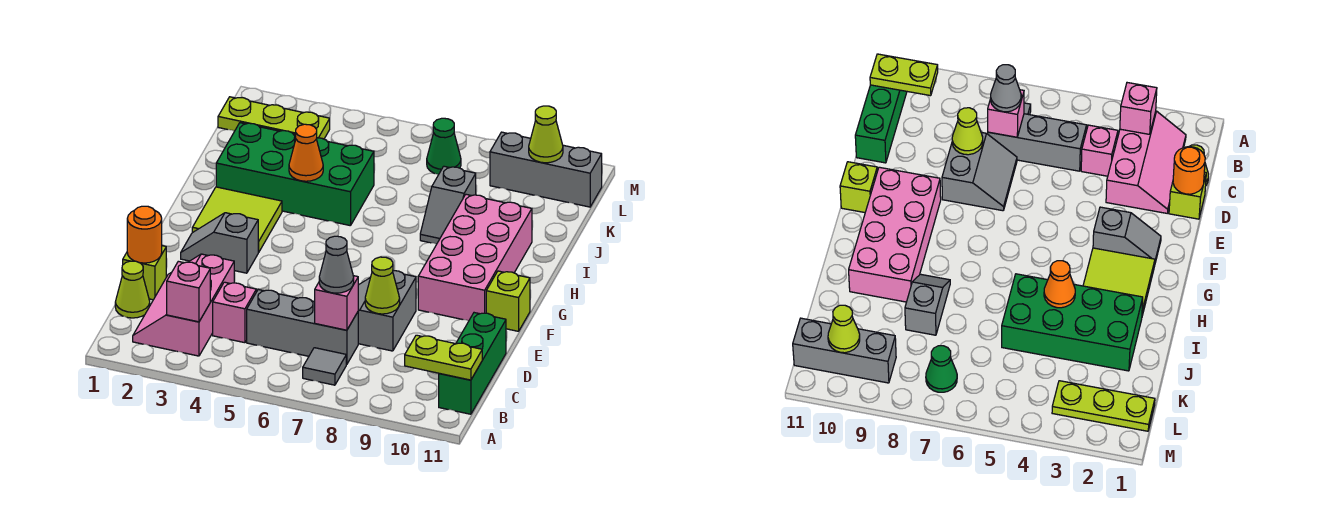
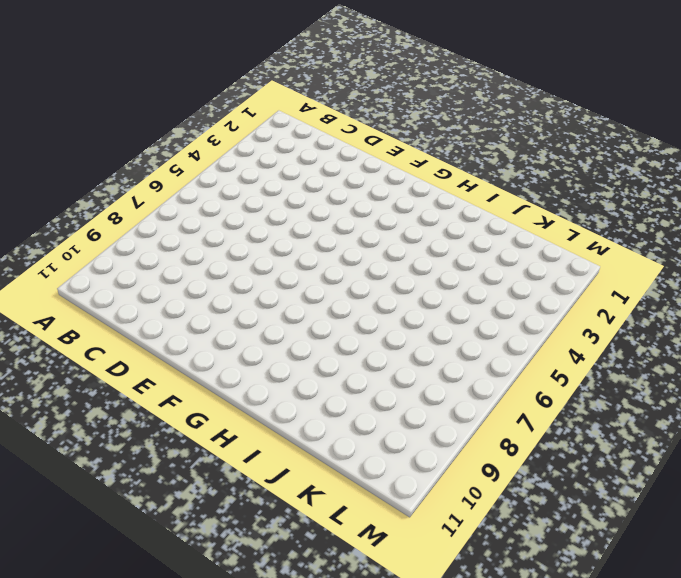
none -> pink slope B2:D3 level 1 top 3
none -> grey tile B7 level 1
none -> green brick B11:D11 level 1

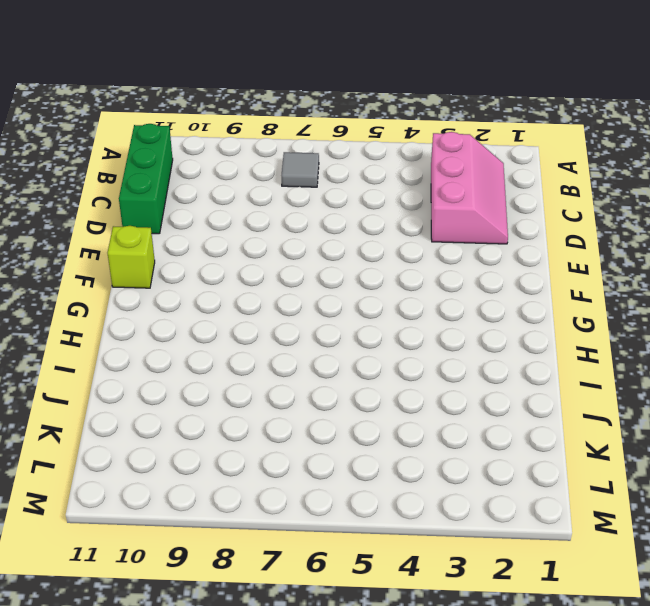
none -> lime cone C1 level 1
none -> pink brick C4 level 1
none -> grey brick C5:C7 level 1

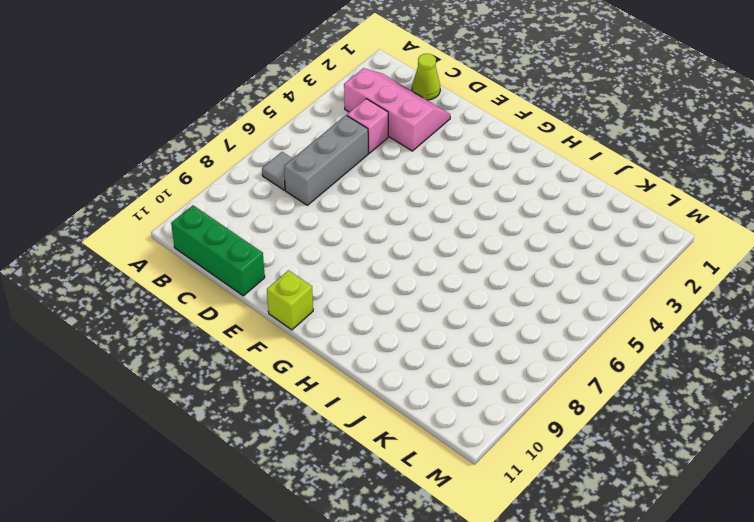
none -> lime brick D1 level 1
none -> grey slope D7:E8 level 1 top 8
none -> grey slope F2:F3 level 1 top 3

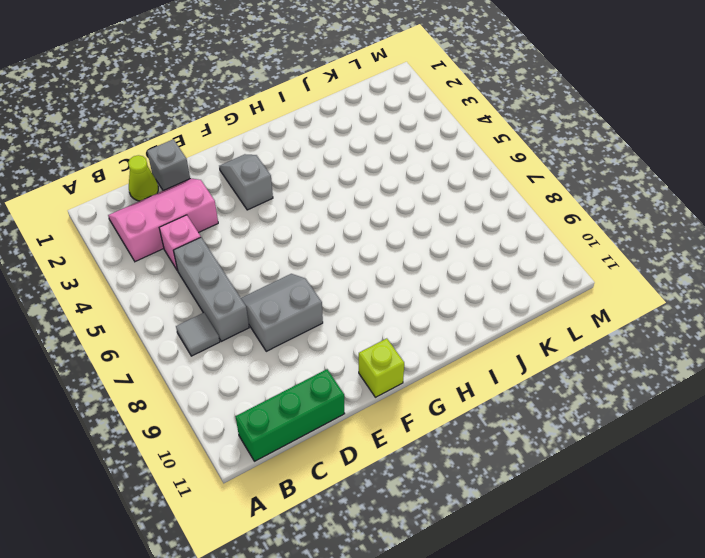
grey brick D1 level 1 -> lime brick D1 level 1
none -> pink brick F9:I10 level 1
none -> lime tile G2:H3 level 1
none -> green brick I2:J5 level 1

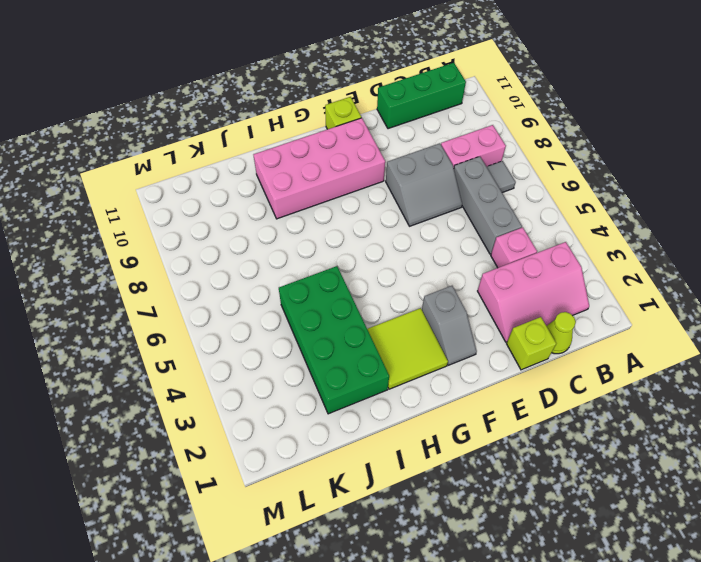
pink brick B8:C8 level 1 -> none
none -> grey slope I8:J8 level 1 top J
none -> lime plate L1:L3 level 1
none -> green cone L7 level 1

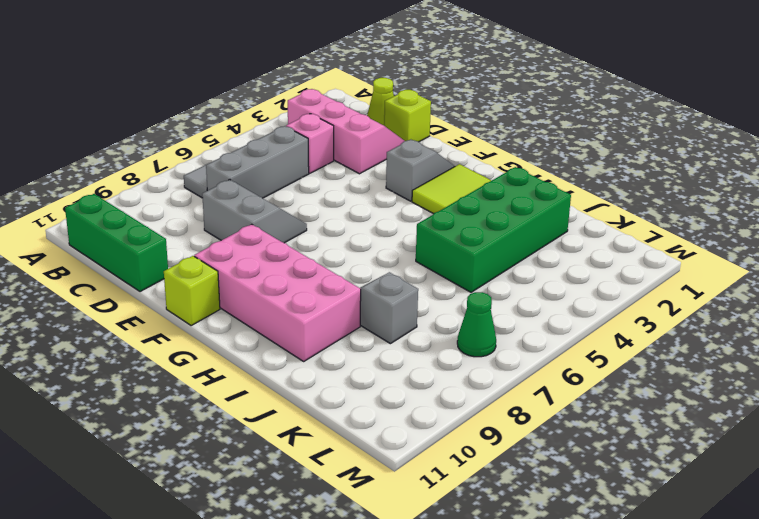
none -> lime plate L1:L3 level 1
none -> grey brick L9:L11 level 1
none -> pink brick B3 level 2

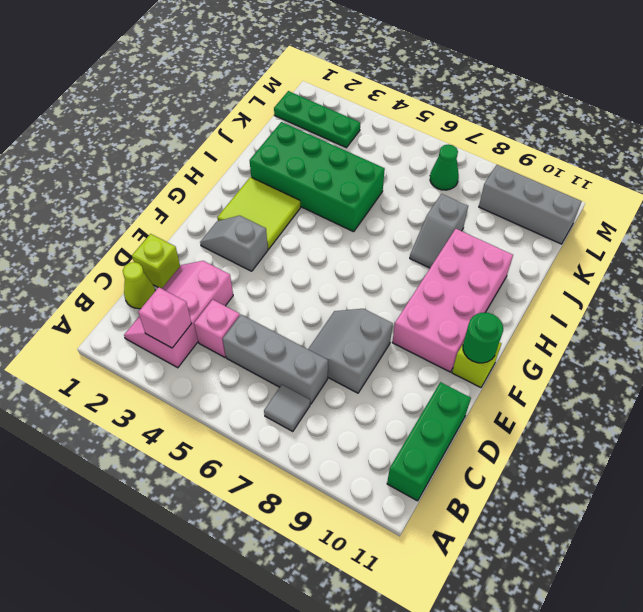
green round brick F11 level 2 -> none
green plate L1:L3 level 1 -> lime plate L1:L3 level 1
none -> lime plate B10:B11 level 2
none -> pink brick C7 level 2
none -> orange round brick D1 level 2

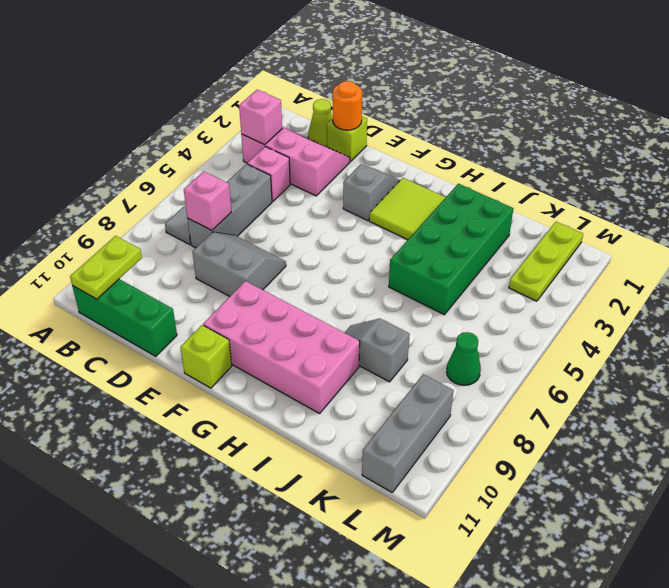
none -> lime cone D8 level 2
none -> orange cone I4 level 2
none -> lime cone L10 level 2

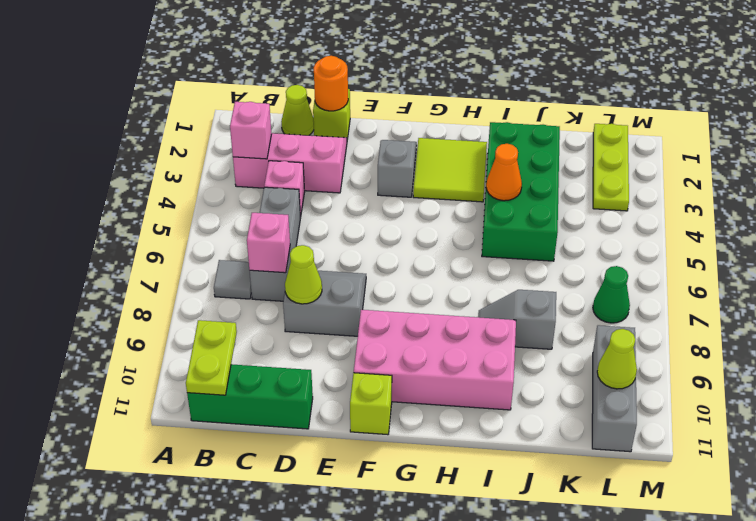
none -> grey cone C7 level 3

